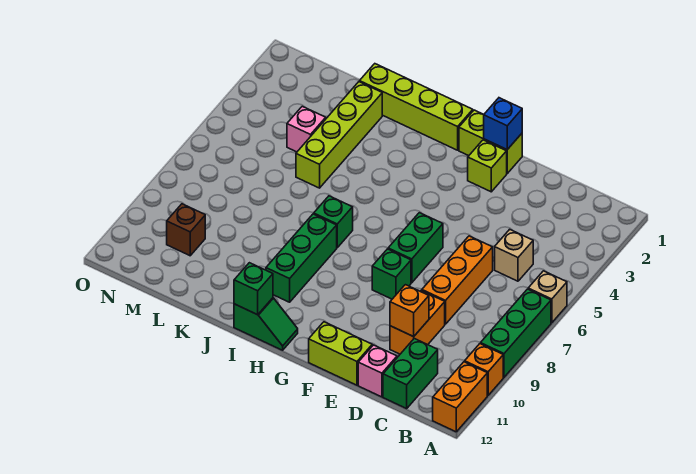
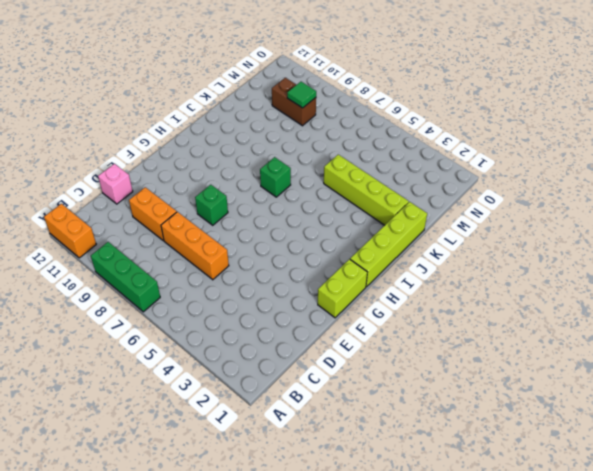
brown brick M9:M10 level 1 -> brown brick M10 level 1
green tile M9 level 2 -> none
none -> tan brick A6 level 1
none -> orange brick A10 level 1
none -> tan brick C5 level 1

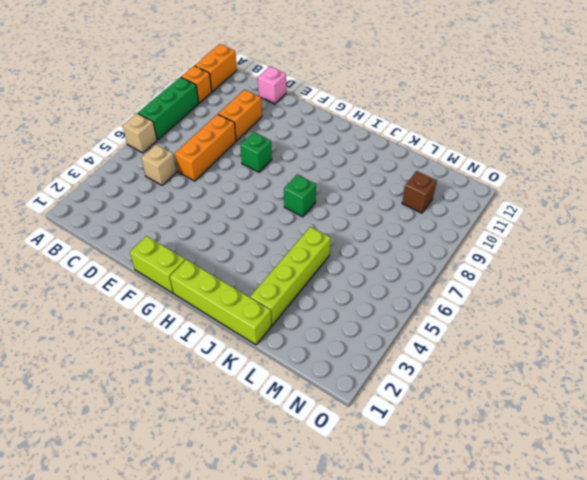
none -> green brick C11:C12 level 1
none -> lime brick E12:F12 level 1
none -> lime brick F2 level 1

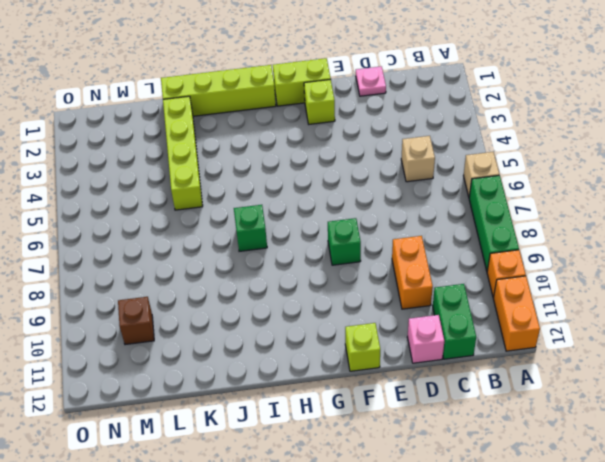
pink plate D1 level 1 -> none
lime brick F12 level 1 -> lime brick E12:F12 level 1
none -> orange brick D6:D8 level 1
none -> green brick F6:F7 level 1
none -> green slope H12:I12 level 1 top I

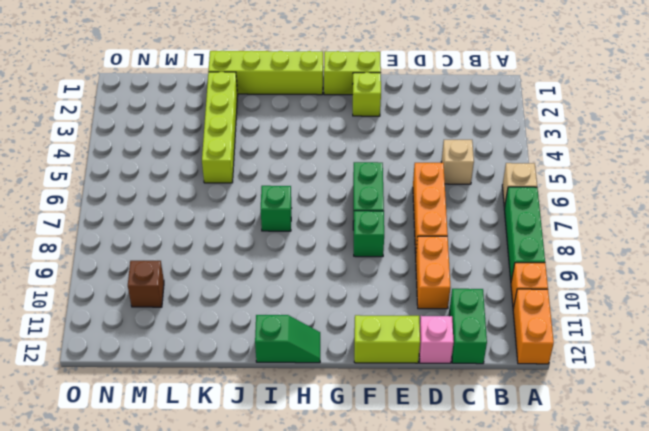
none -> green brick I8:I10 level 1
none -> pink brick L4 level 1
none -> orange brick D10 level 2

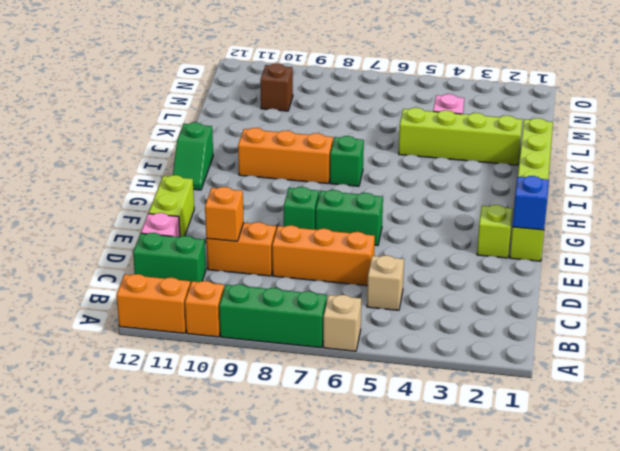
orange brick I8:I10 level 1 -> green brick I8:I10 level 1
none -> green brick I12 level 2

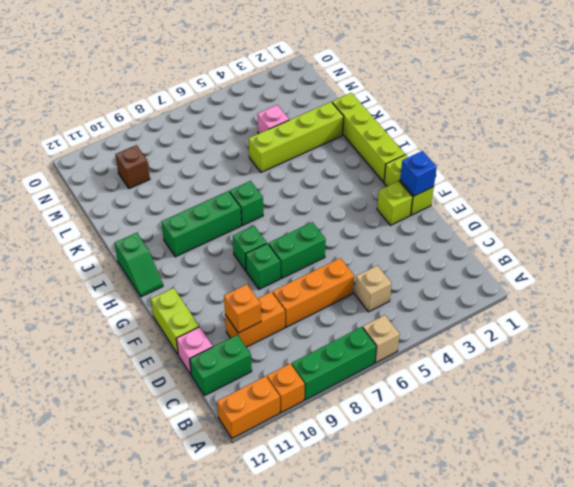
green brick G8 level 1 -> green brick I12 level 2

